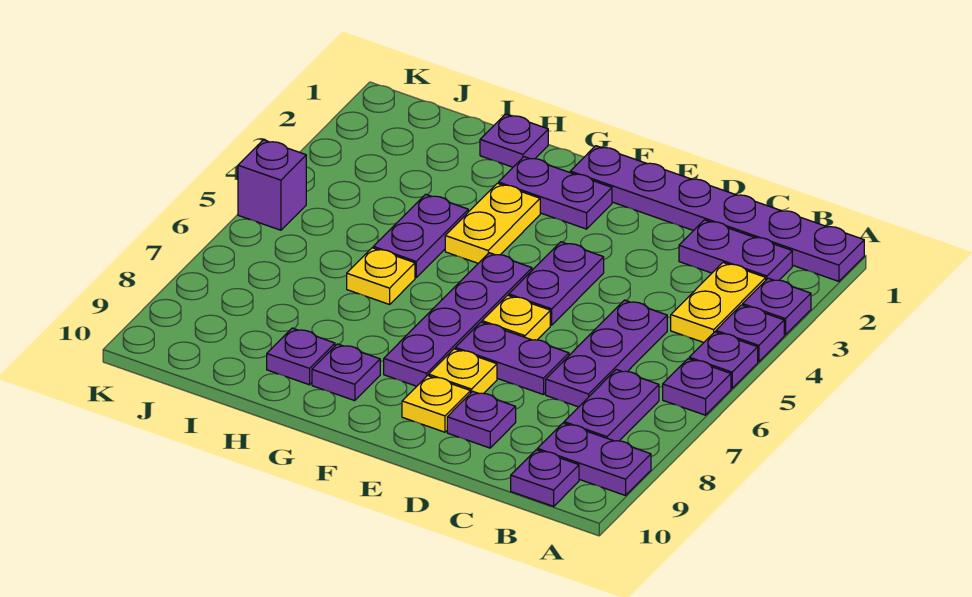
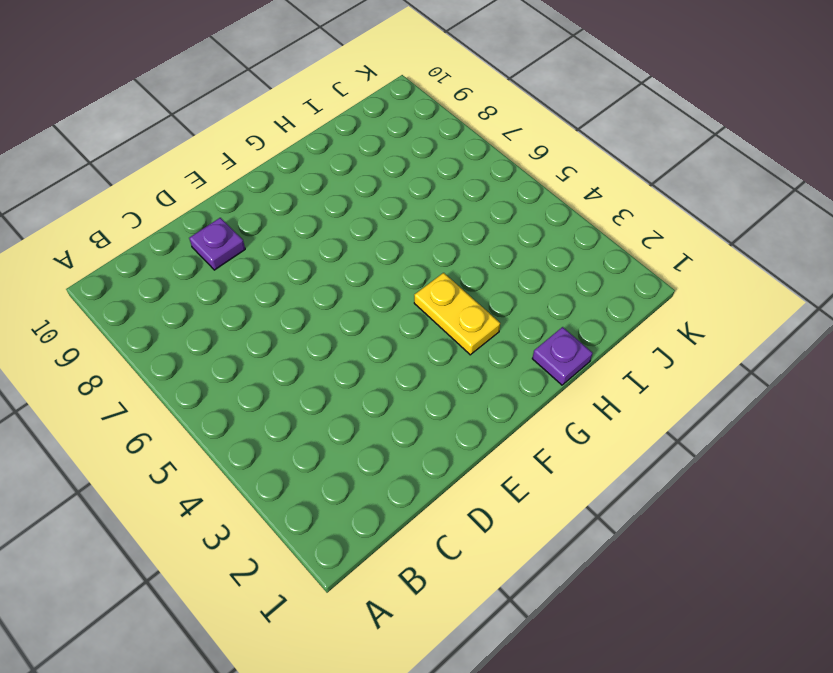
none -> purple plate A1:F1 level 1
none -> purple plate A3 level 1
none -> purple plate A4 level 1

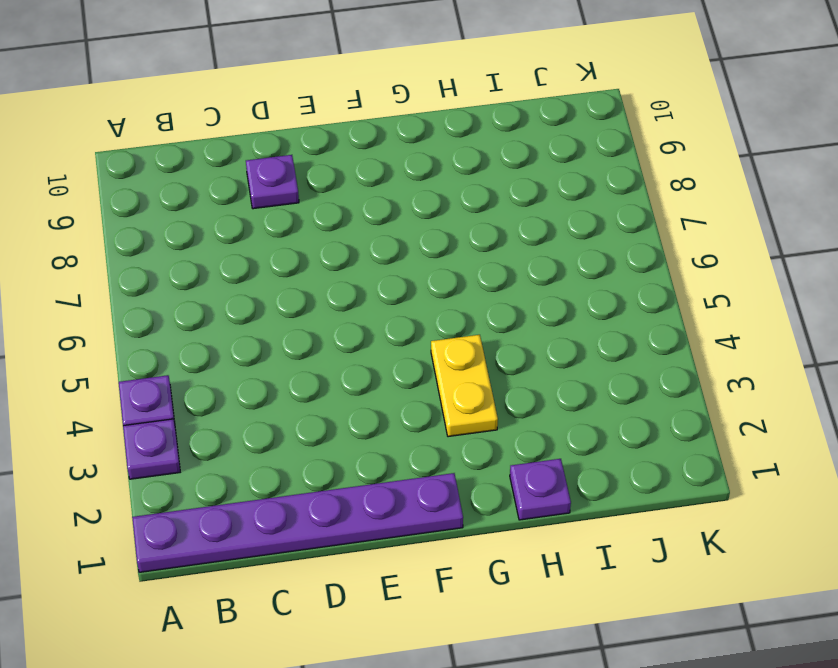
none -> purple plate A5 level 1
none -> purple plate A6 level 1
none -> purple plate A9:B9 level 1

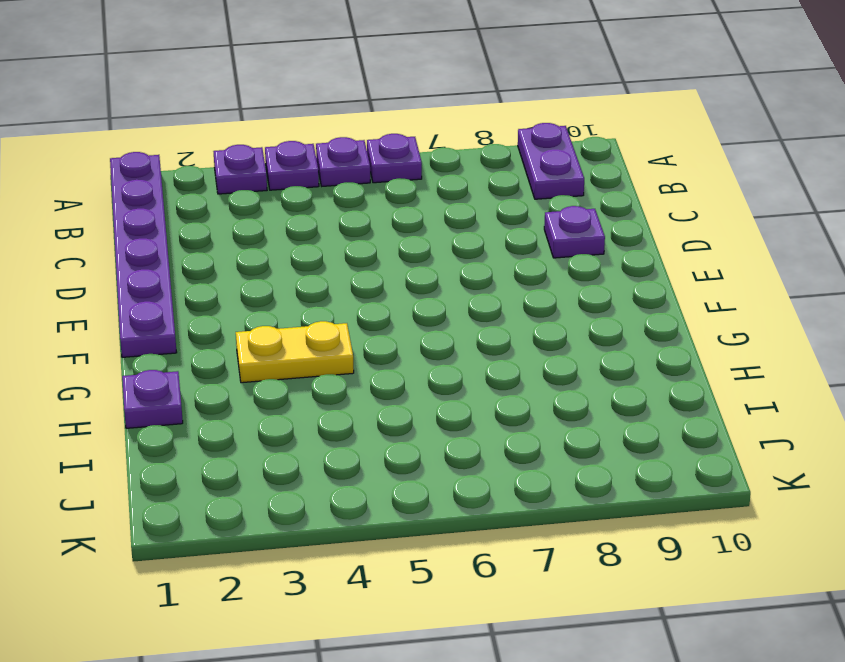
none -> purple plate B2:C2 level 1
none -> yellow plate B3:B4 level 1
none -> purple plate B7:B8 level 1

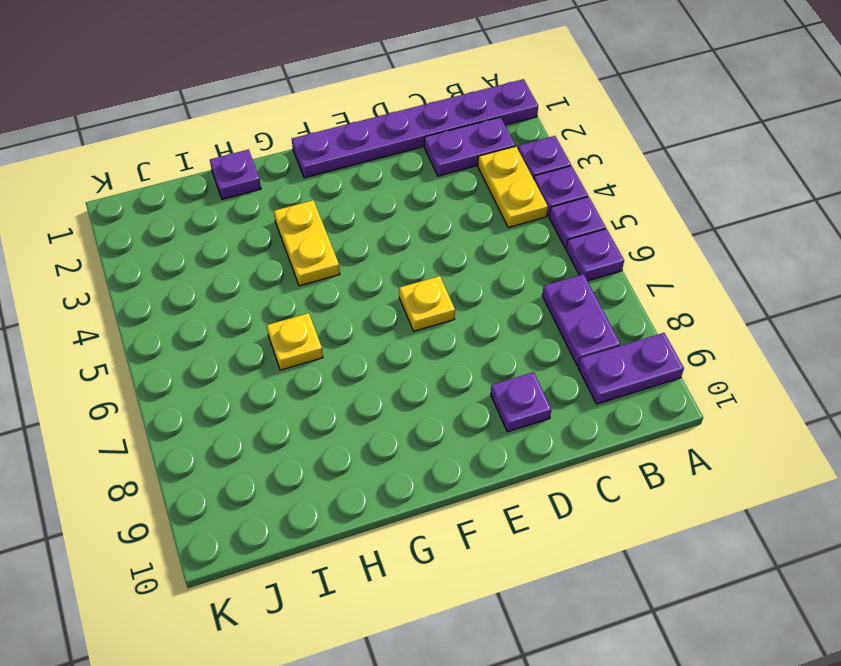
none -> purple plate B10 level 1
none -> purple plate C5:C7 level 1
none -> purple plate D7:E7 level 1

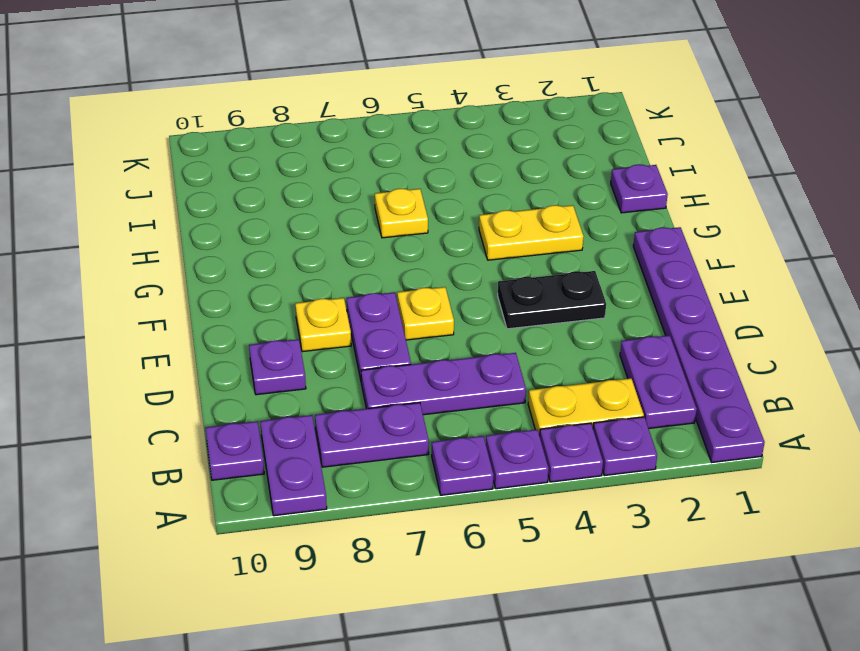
black plate E3:E4 level 1 -> purple plate E4:E5 level 1
none -> yellow plate E9 level 1
none -> purple plate F2:G2 level 1
none -> purple plate F5:F8 level 1

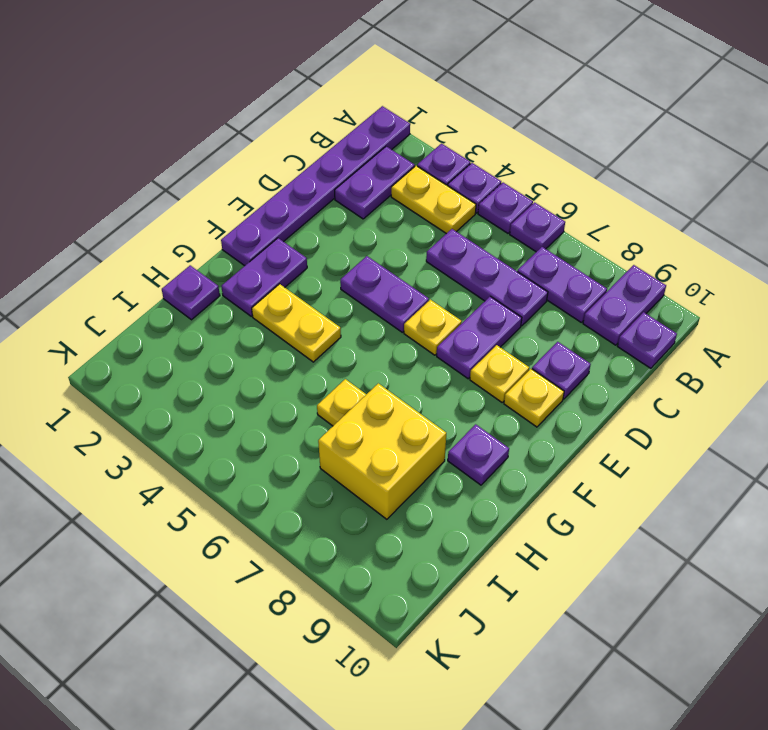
yellow brick H7:I8 level 1 -> none
none -> purple plate F5:F8 level 1
none -> purple plate H4:H5 level 1
none -> purple plate H9 level 1

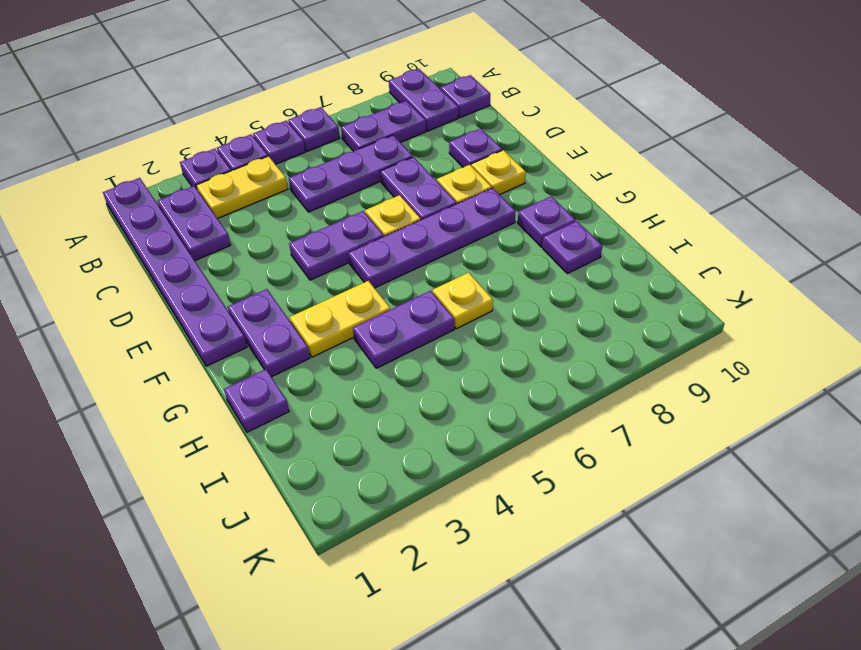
none -> purple brick K5 level 1

